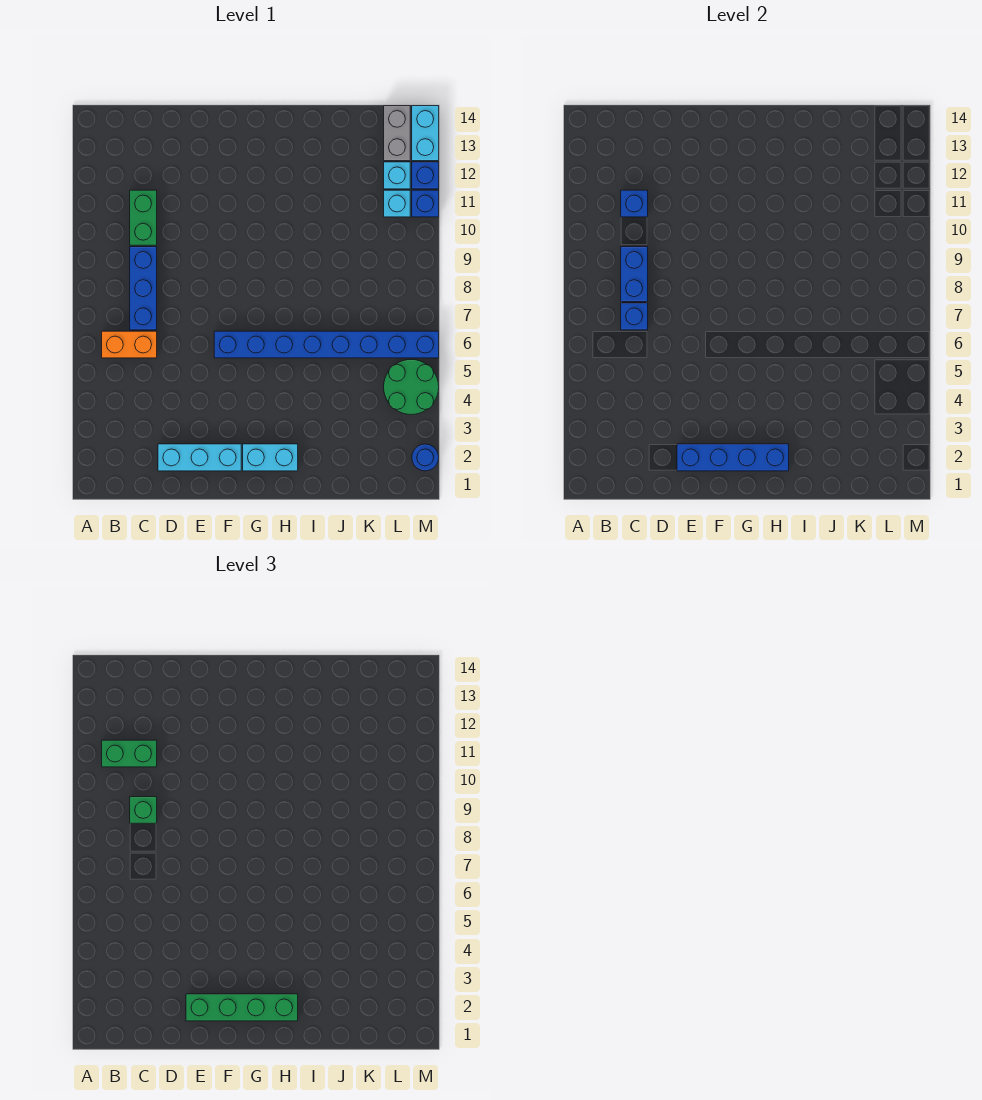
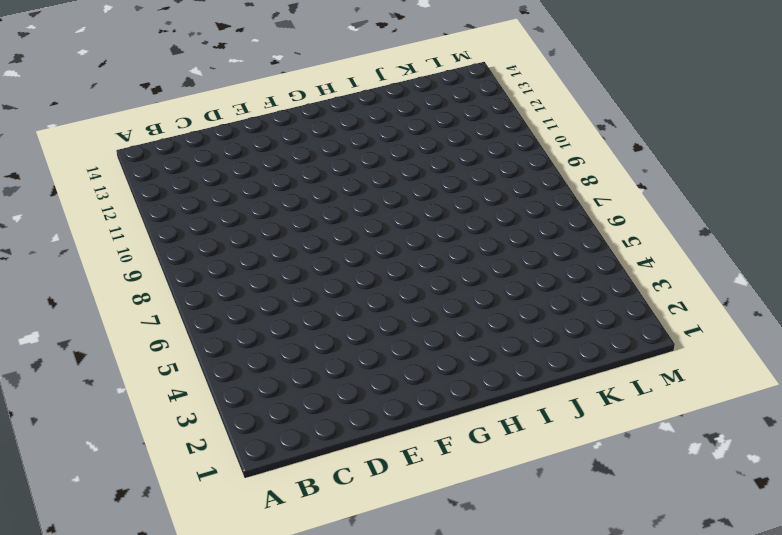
none -> orange brick B6:C6 level 1
none -> blue brick C7:C9 level 1
none -> green brick C10:C11 level 1

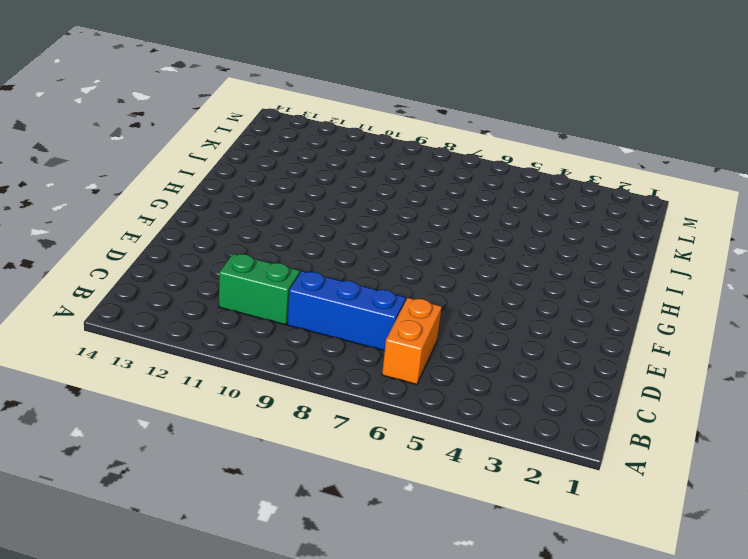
none -> cyan brick D2:F2 level 1
none -> blue brick F6:M6 level 1
none -> cyan brick G2:H2 level 1

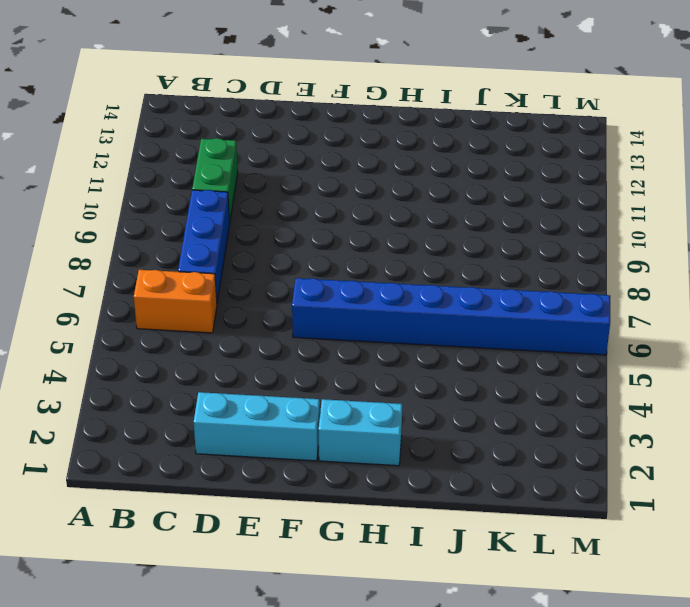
none -> green round brick L4:M5 level 1
none -> cyan brick L11 level 1
none -> cyan brick L12 level 1

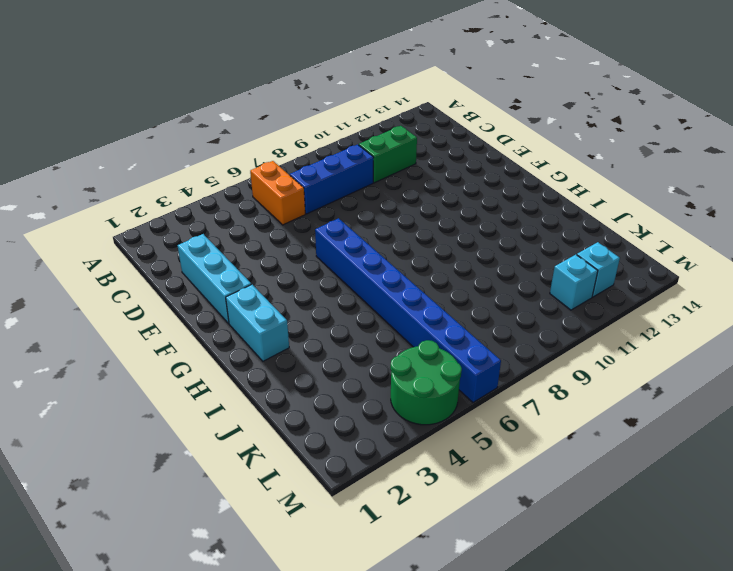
none -> grey brick L13:L14 level 1
none -> blue round brick M2 level 1
none -> blue brick M11 level 1

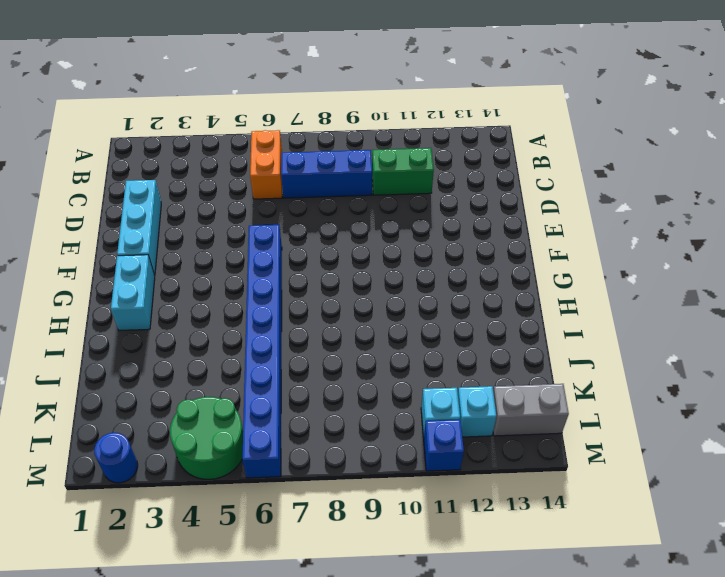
none -> blue brick M12 level 1
none -> cyan brick M13:M14 level 1
none -> blue brick C7 level 2

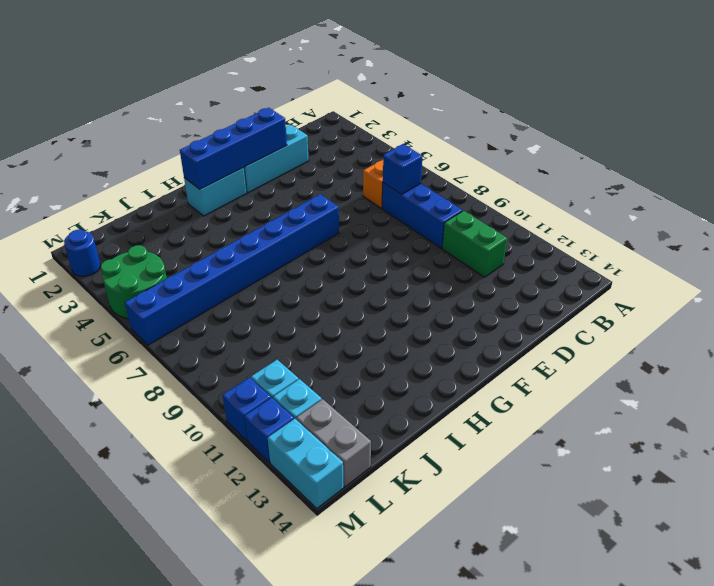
none -> blue brick C8:C9 level 2
none -> blue brick C11 level 2
none -> green brick B11:C11 level 3

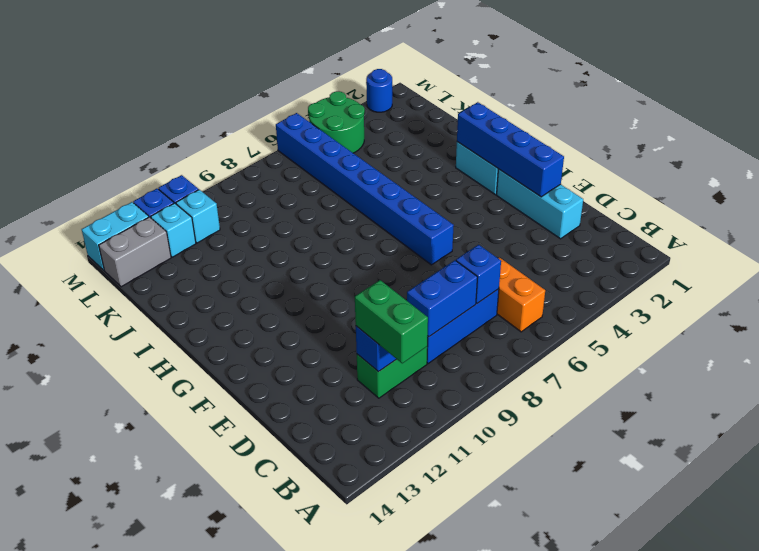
none -> green brick C9 level 3
none -> green brick E2:H2 level 3

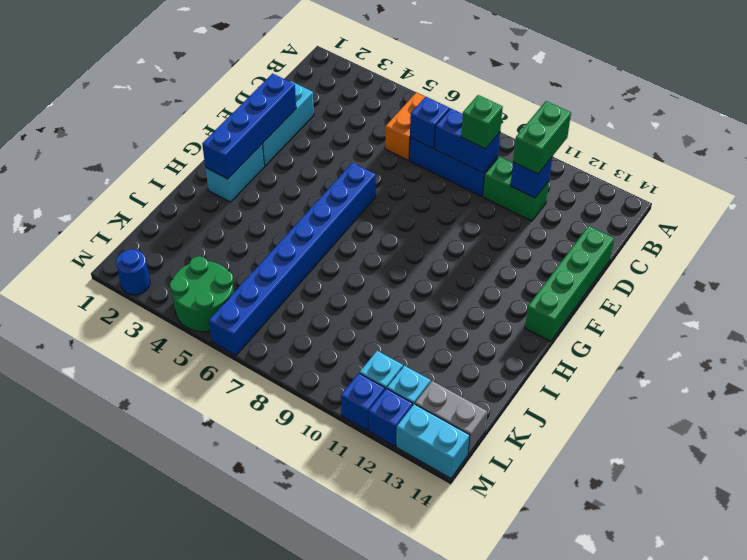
green brick D14:G14 level 1 -> green brick E2:H2 level 3

